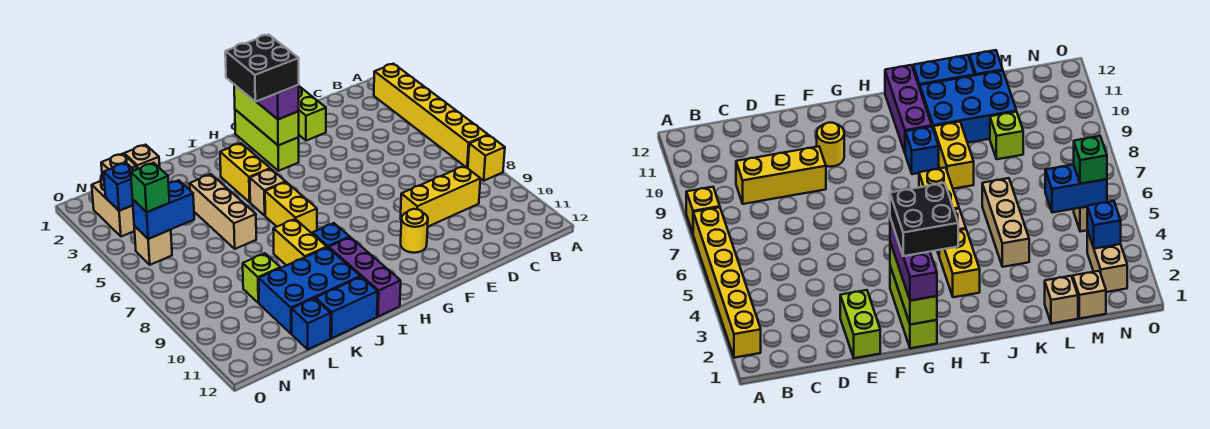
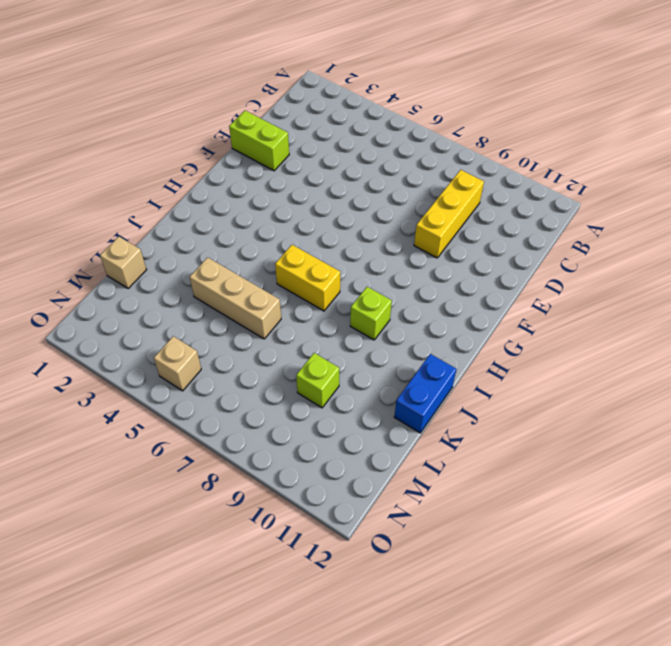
lime brick I9 level 1 -> blue brick I9 level 1
none -> yellow brick A2:A7 level 1
none -> yellow brick A8 level 1
none -> yellow round brick F10 level 1

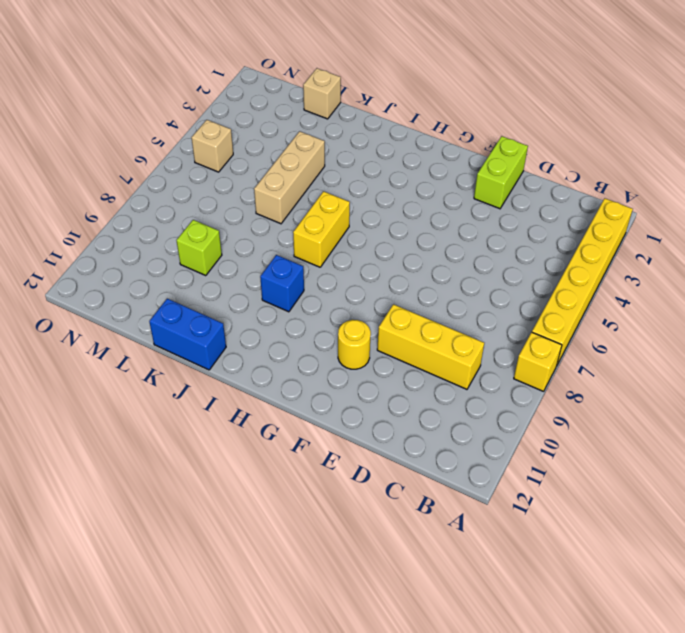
none -> lime brick G1:G3 level 1
none -> yellow brick I3:I4 level 1
none -> tan brick I5 level 1

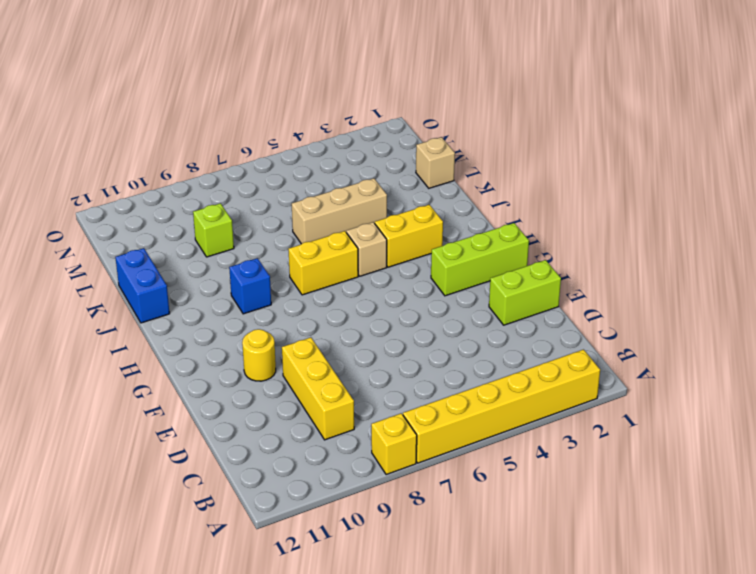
none -> purple brick I10:I12 level 1
none -> yellow brick J8:J9 level 1
none -> blue brick J10:L11 level 1

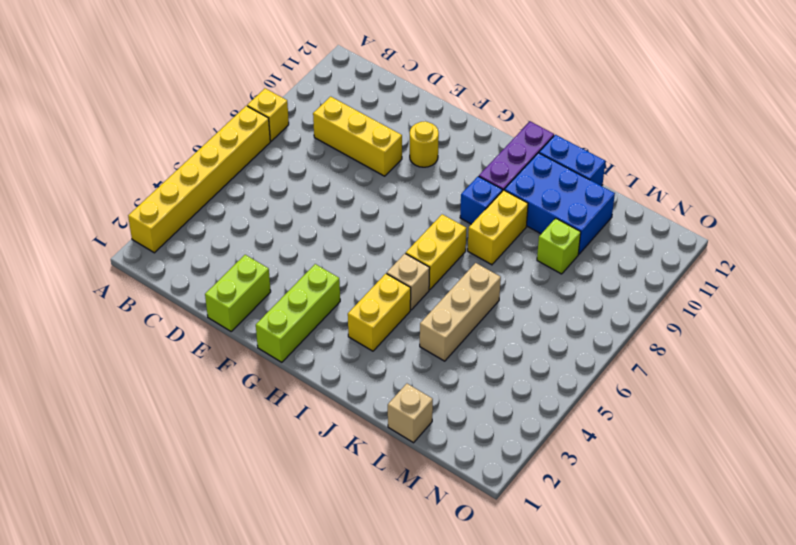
none -> blue brick L12 level 1
none -> tan brick M1 level 1
none -> tan brick N2:N3 level 1

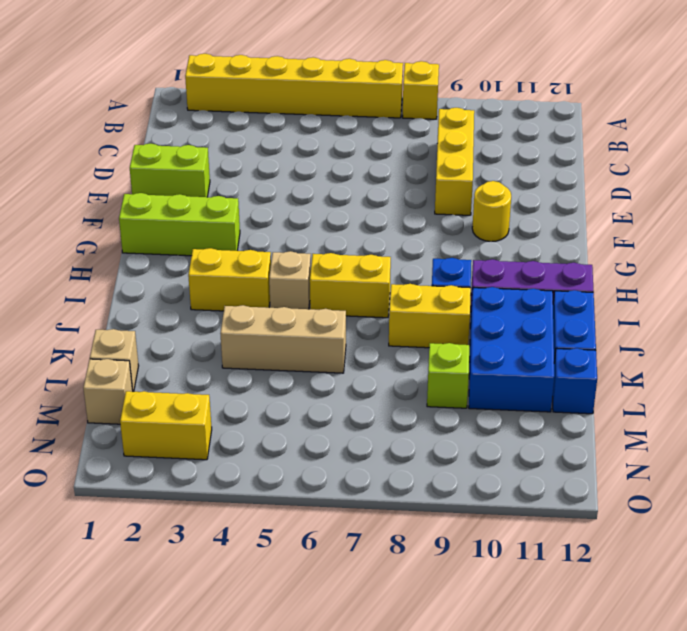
yellow brick N2:N3 level 1 -> tan brick N2:N3 level 1
none -> tan brick N5 level 1
none -> lime brick G1:G3 level 2
none -> blue brick M5:N5 level 2

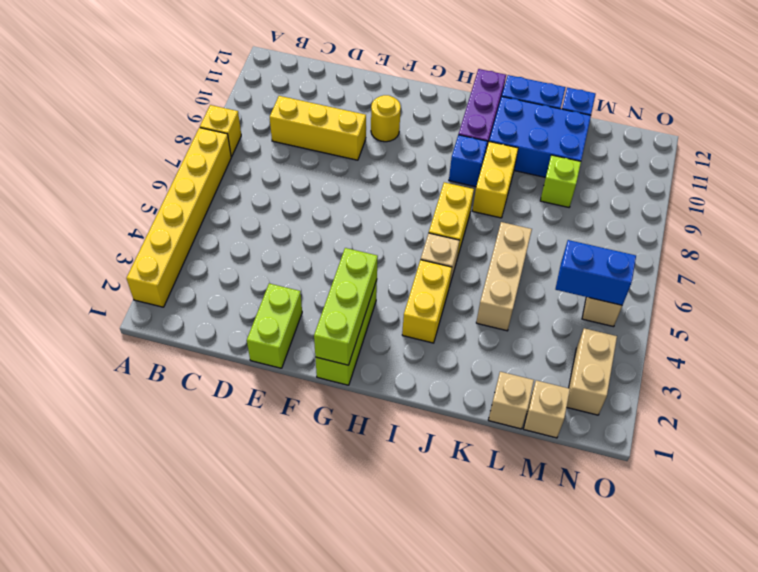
none -> blue brick N3 level 2
none -> purple brick G1:G3 level 3
none -> green brick N5 level 3

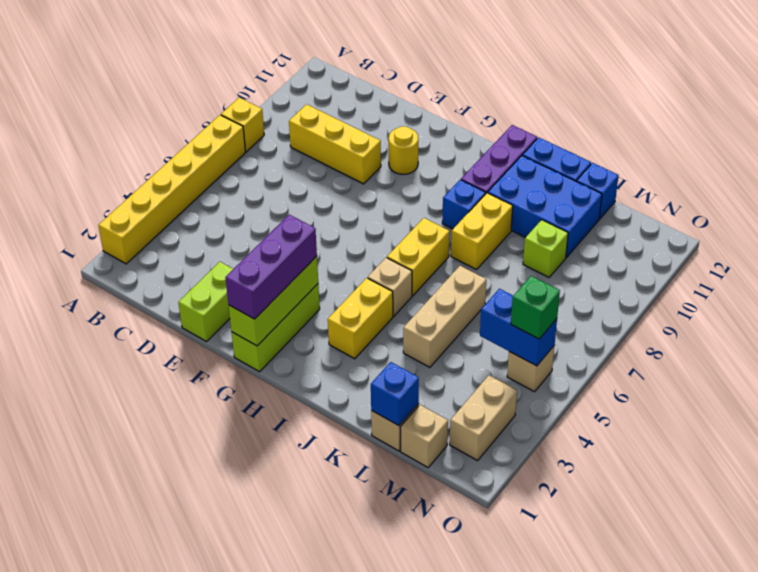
blue brick L1 level 2 -> blue brick N3 level 2
none -> black brick G2:H3 level 4

